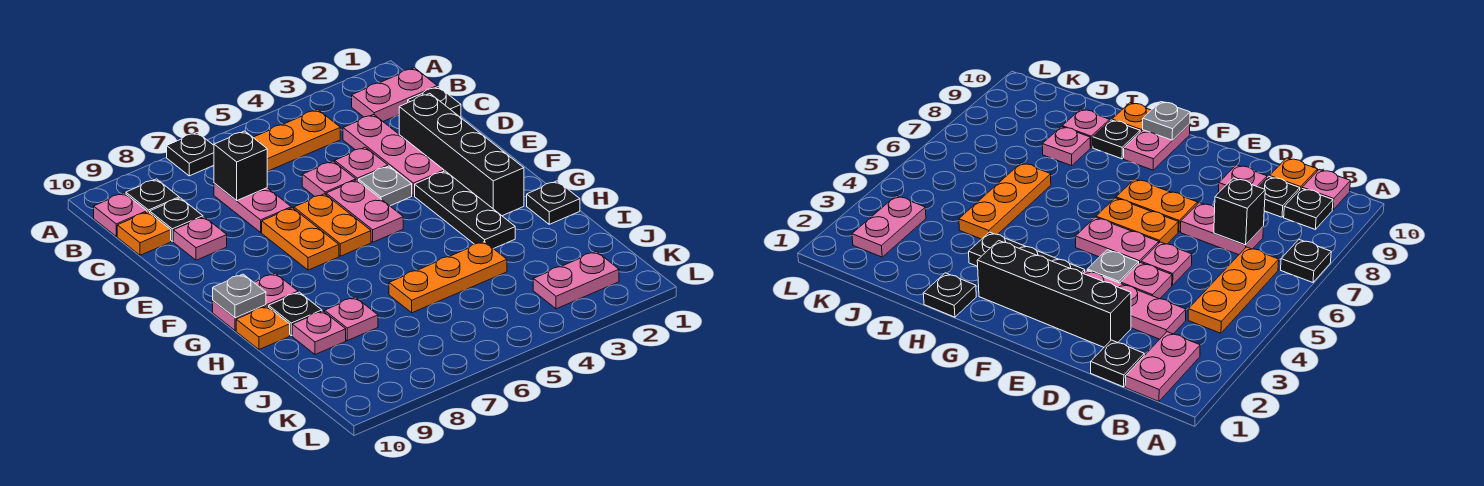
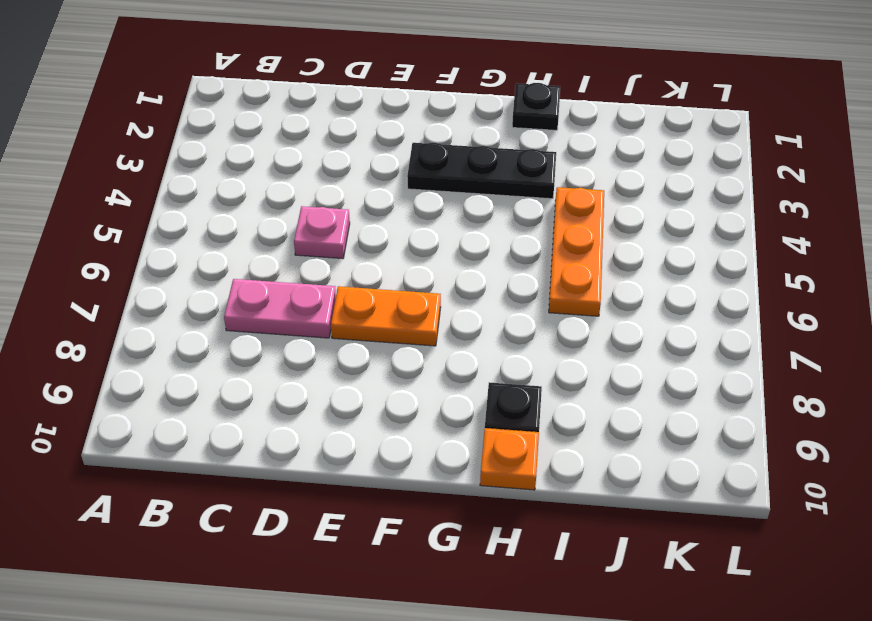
none -> black plate A7 level 1
none -> pink plate B1:B2 level 1
none -> orange plate B4:B6 level 1

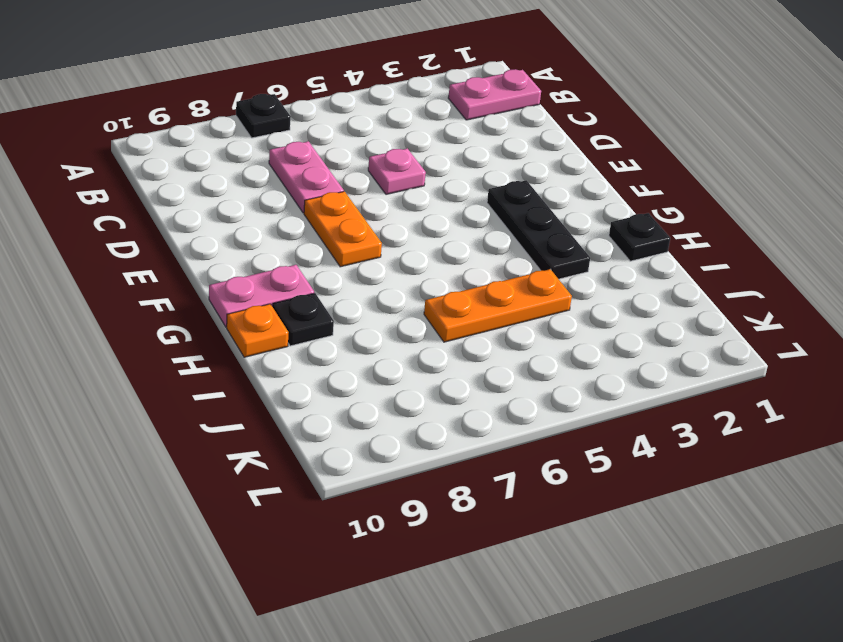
none -> orange plate B4:B6 level 1
none -> black plate B9 level 1
none -> pink plate B10 level 1

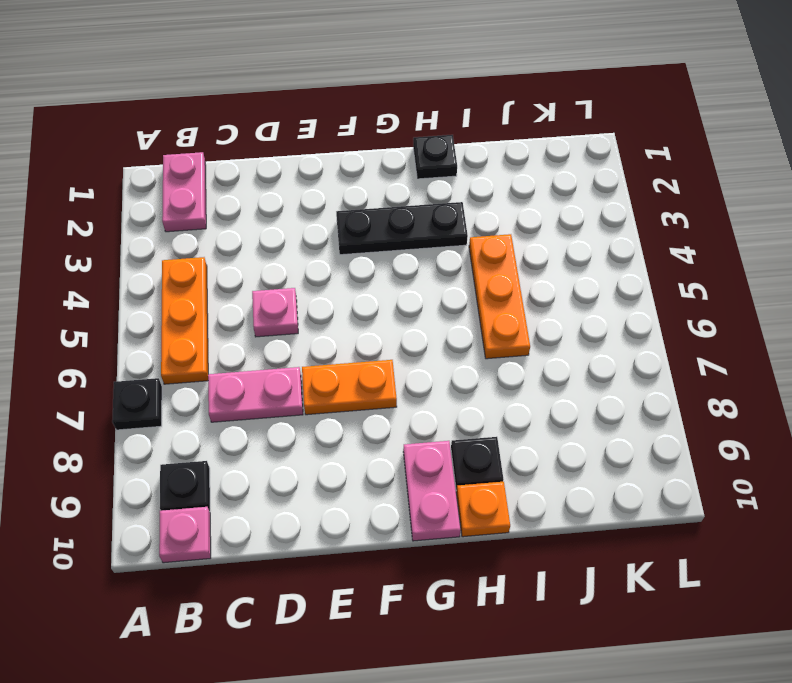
none -> black plate C1 level 1
none -> pink plate C3:E3 level 1
none -> black plate C9 level 1

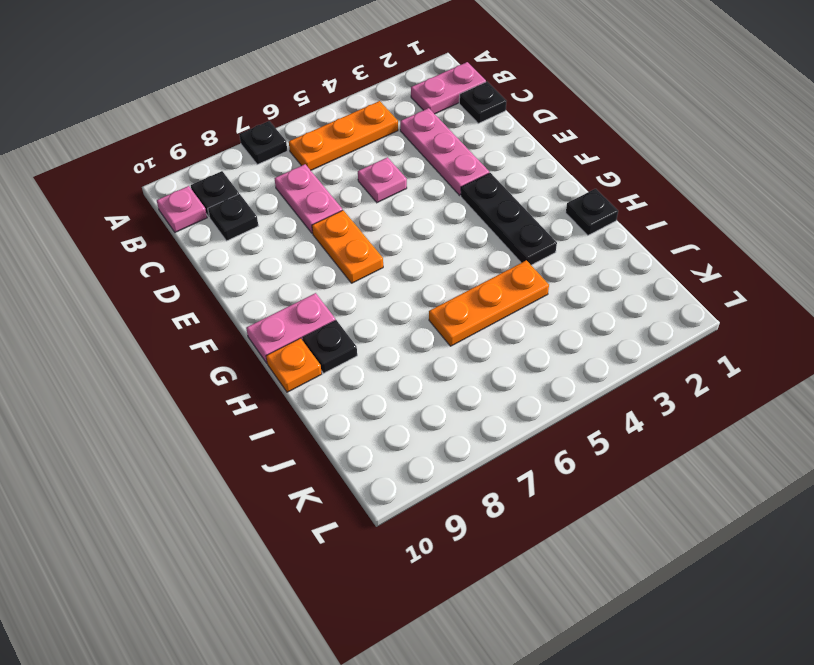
none -> orange plate C10 level 1
none -> black brick D2:G2 level 1
none -> pink plate D4 level 1

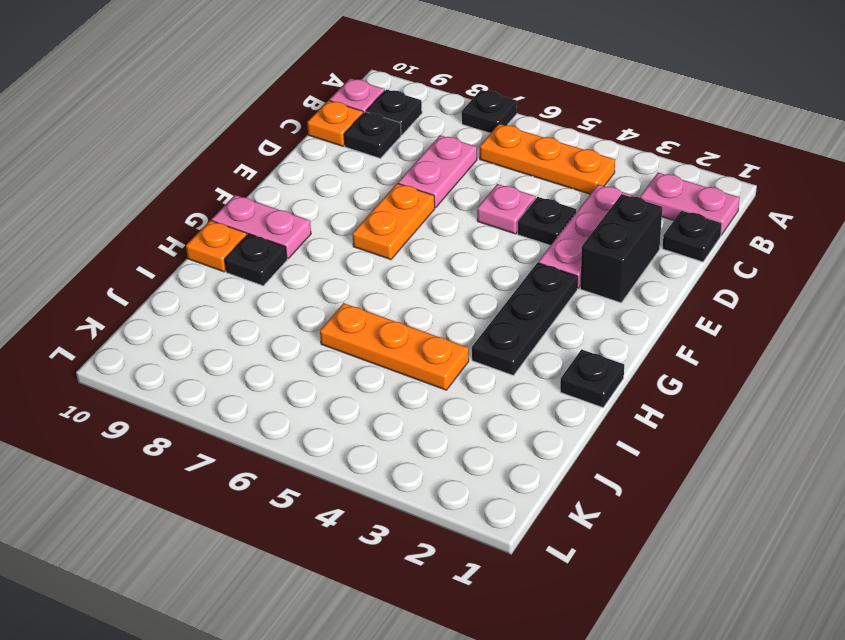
black brick D2:E2 level 1 -> black brick D2:G2 level 1
black plate D4 level 1 -> pink plate D4 level 1
none -> pink plate D9 level 1
none -> grey plate E4 level 1
none -> pink plate E5:F5 level 1

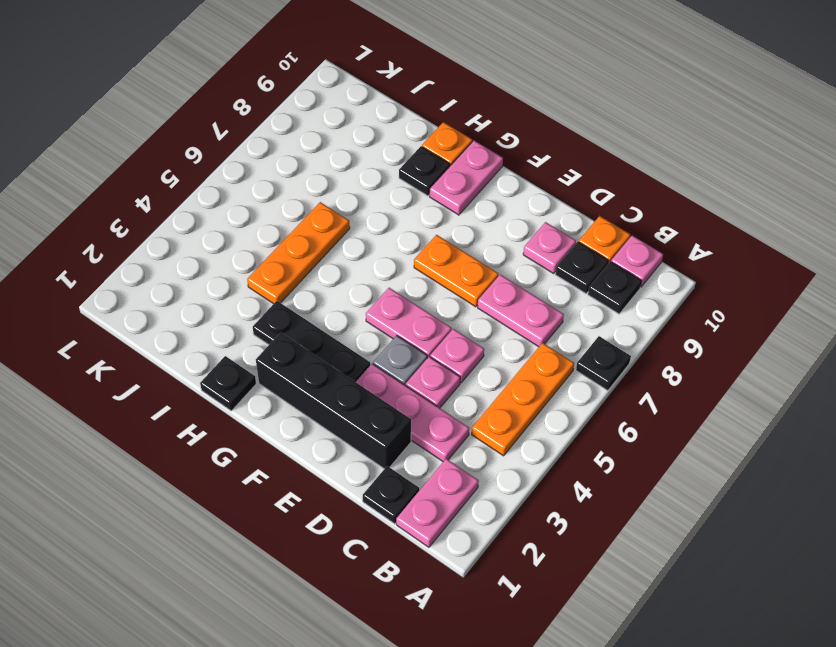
none -> orange plate E6:F6 level 1
none -> pink plate I8 level 1
none -> pink plate I9 level 1

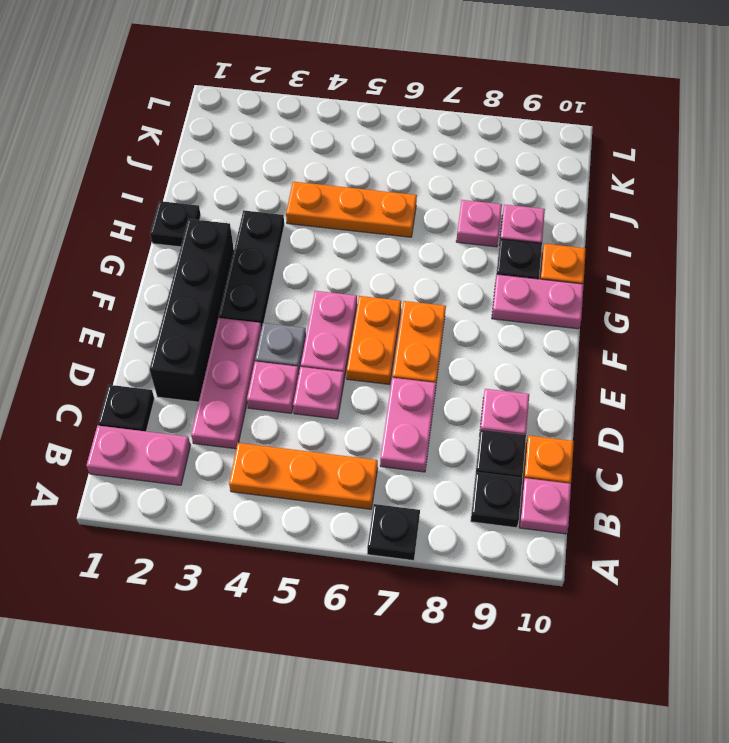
none -> pink plate K2:K3 level 1
none -> black brick C7 level 2
none -> grey plate G10 level 2

